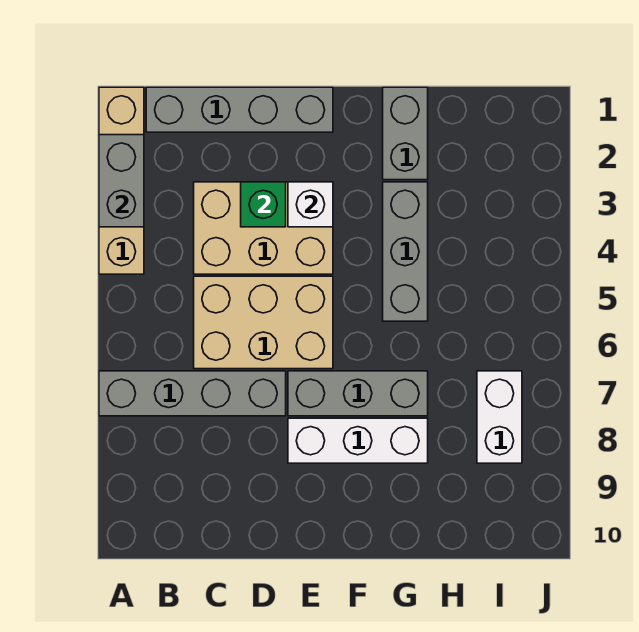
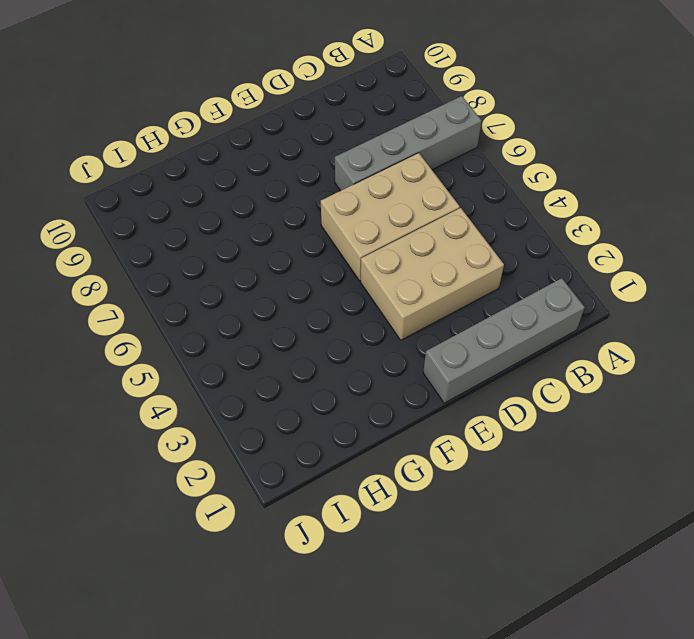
none -> tan brick A1:A4 level 1
none -> grey brick E7:G7 level 1
none -> white brick E8:G8 level 1

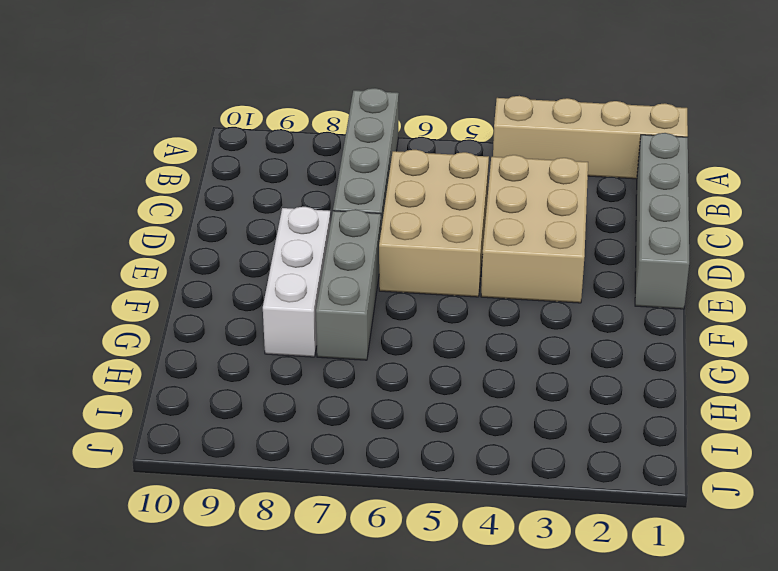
none -> grey brick G1:G2 level 1
none -> grey brick G3:G5 level 1
none -> white brick I7:I8 level 1

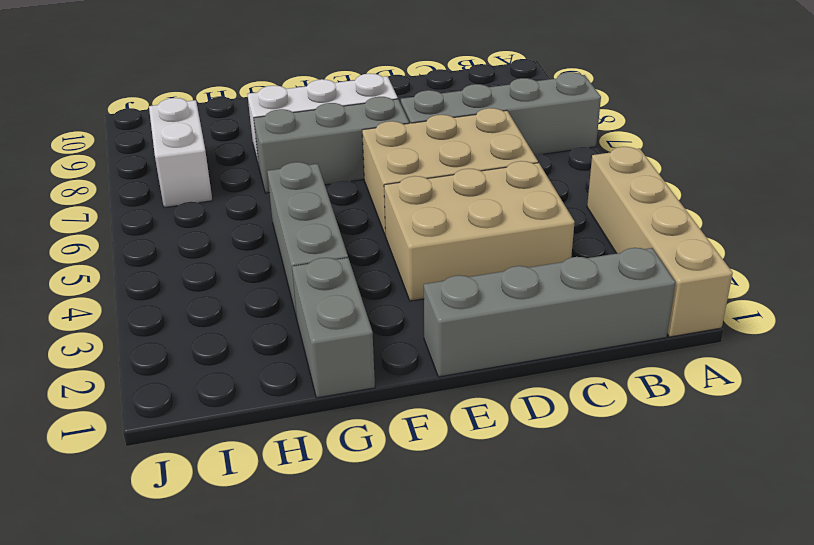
none -> grey brick A2:A3 level 2
none -> green brick D3 level 2
none -> white brick E3 level 2

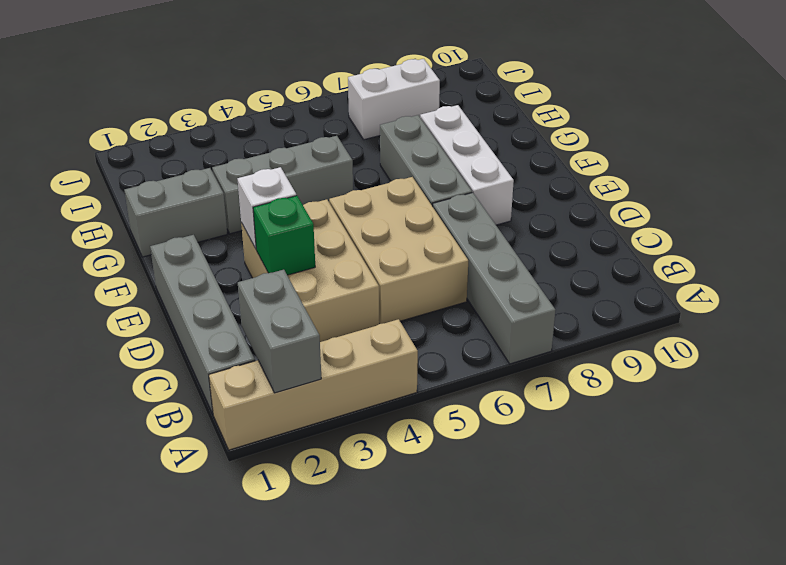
grey brick A2:B2 level 2 -> grey brick A2:A3 level 2

